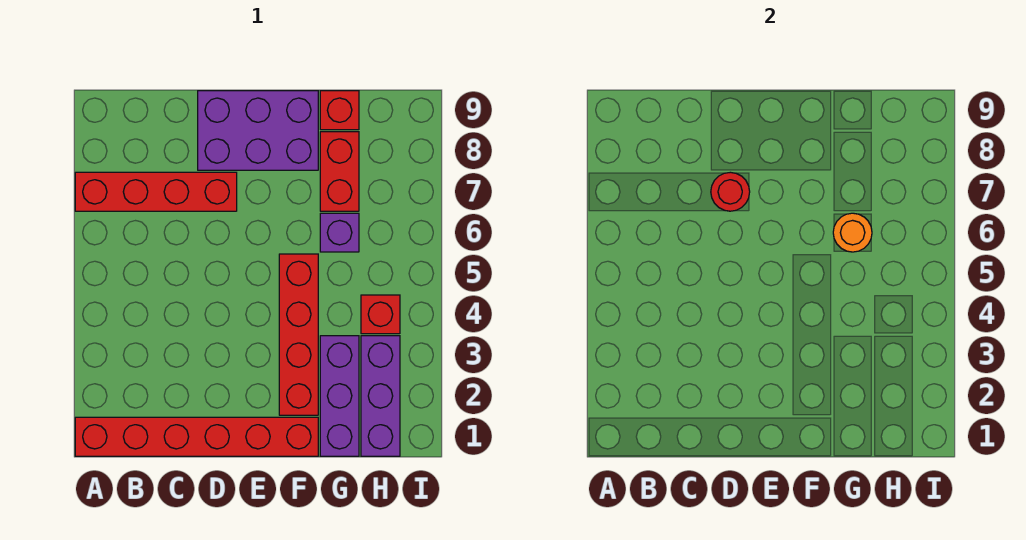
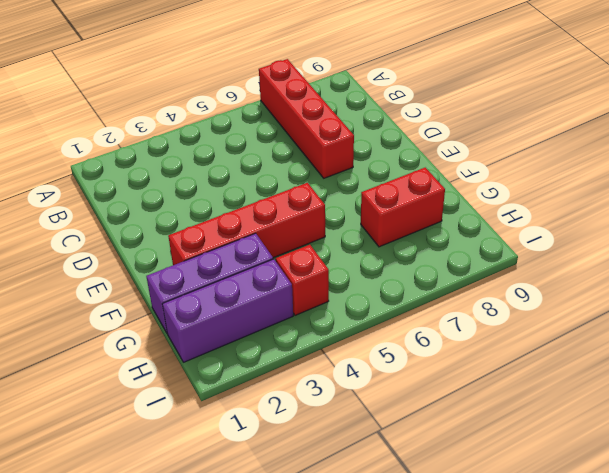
none -> red brick A1:F1 level 1
none -> purple brick D8:F9 level 1
none -> purple brick G6 level 1

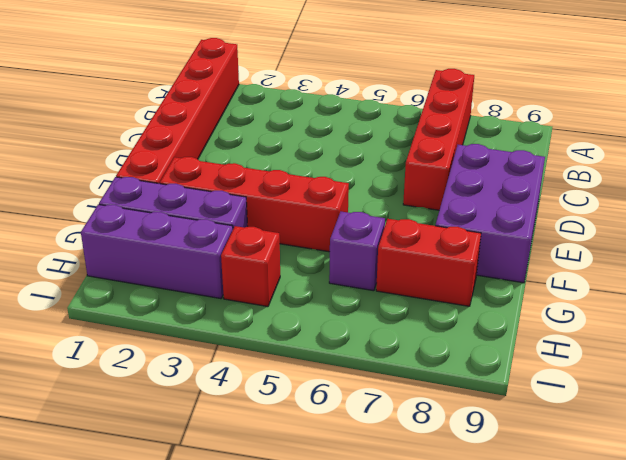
none -> red brick G9 level 1
none -> red round brick D7 level 2
none -> orange round brick G6 level 2

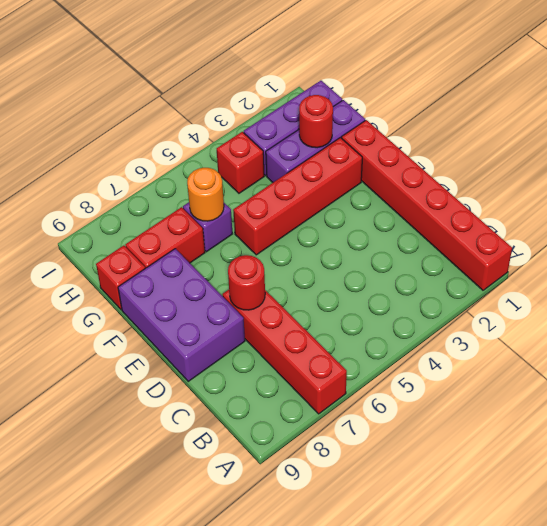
red round brick G2 level 2 -> none

